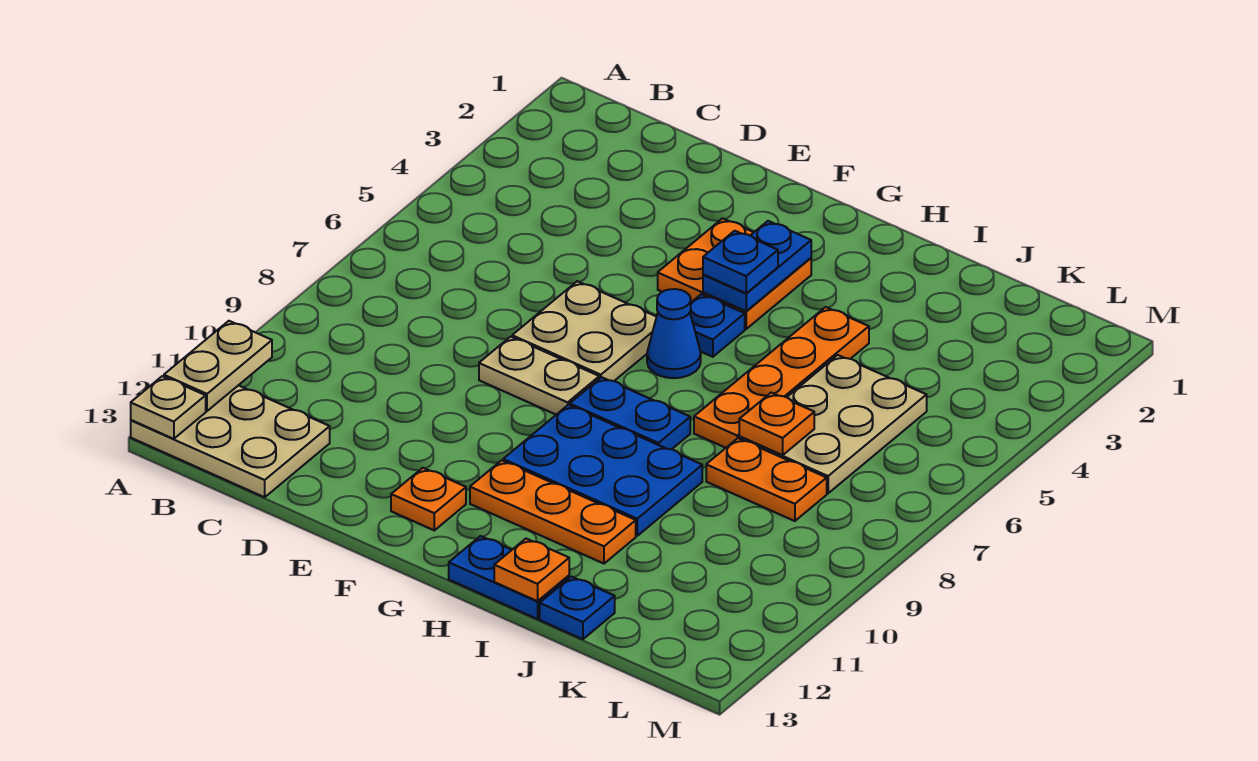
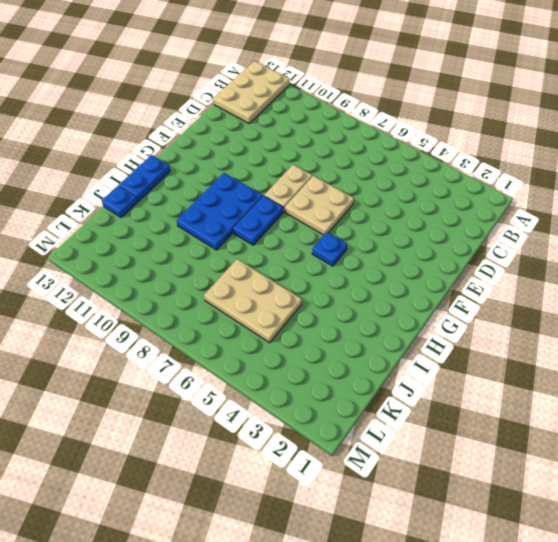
none -> orange plate F3:G4 level 1
none -> orange plate F12 level 1
none -> blue cone G6 level 1

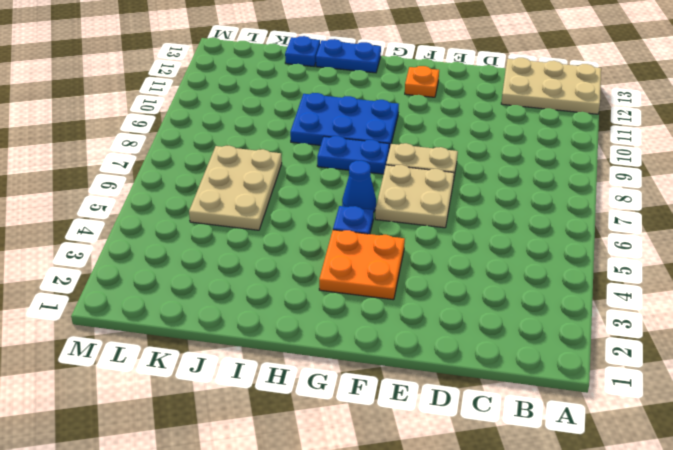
none -> orange plate G11:I11 level 1
none -> orange plate I4:I7 level 1
none -> orange plate J8:K8 level 1

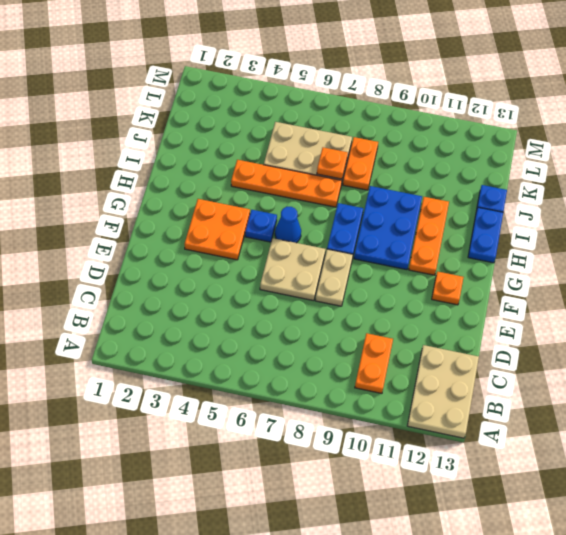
orange plate B10:C10 level 1 -> none
none -> tan plate A11:A12 level 2
none -> tan plate A13 level 2
none -> blue plate G3:G4 level 2

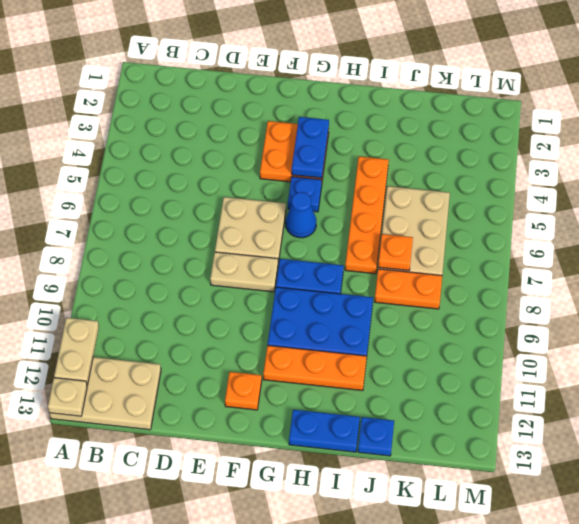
none -> orange plate I13 level 2
none -> blue plate G4 level 3

